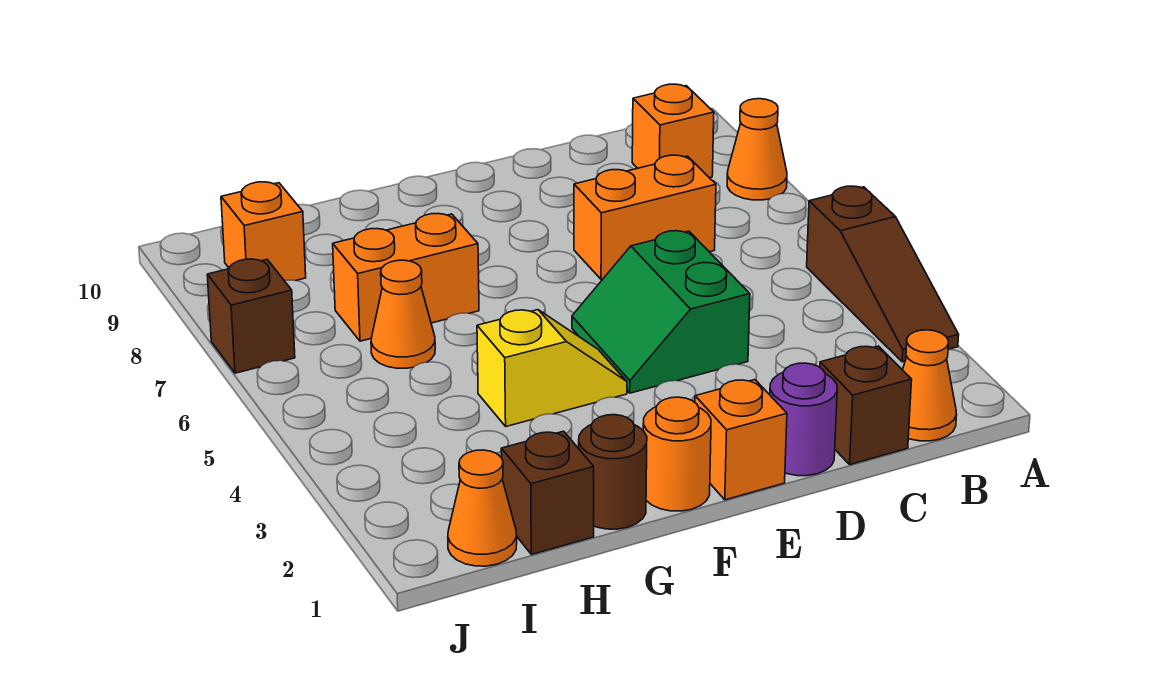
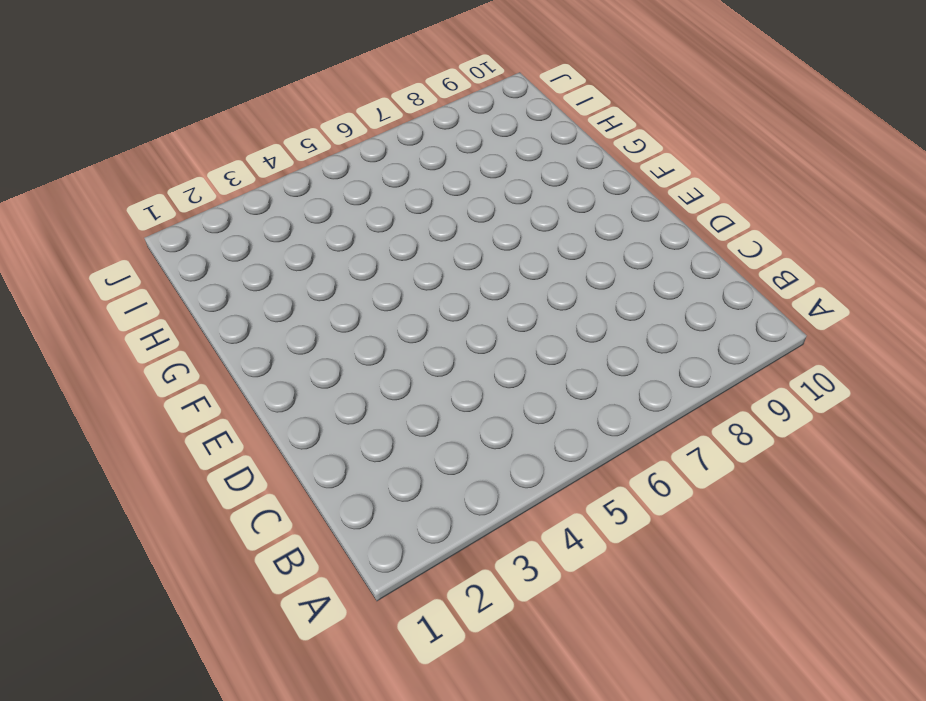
none -> brown slope A3:A5 level 1 top 5
none -> orange cone A8 level 1
none -> orange cone B1 level 1

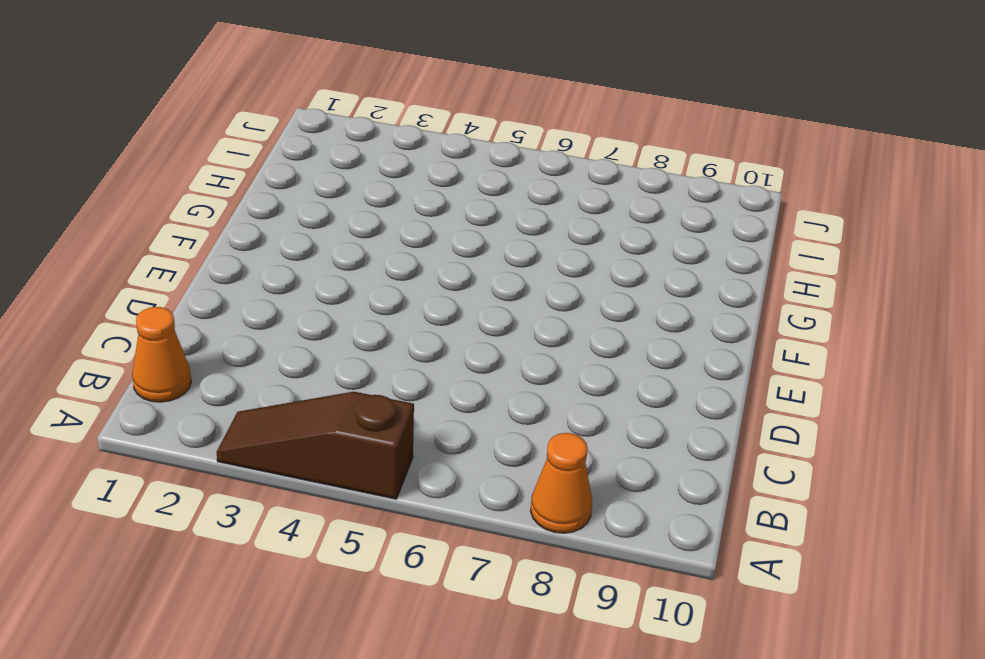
none -> orange brick B9 level 1
none -> brown brick C1 level 1
none -> orange brick C7:D7 level 1

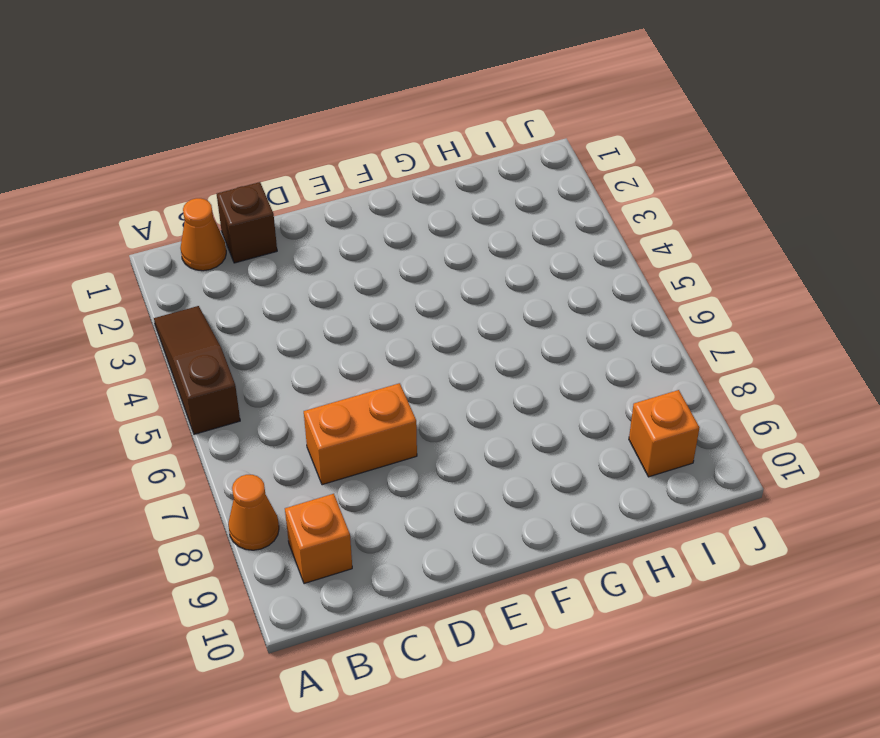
none -> purple round brick D1 level 1
none -> green slope D4:E5 level 1 top D
none -> orange brick E1 level 1

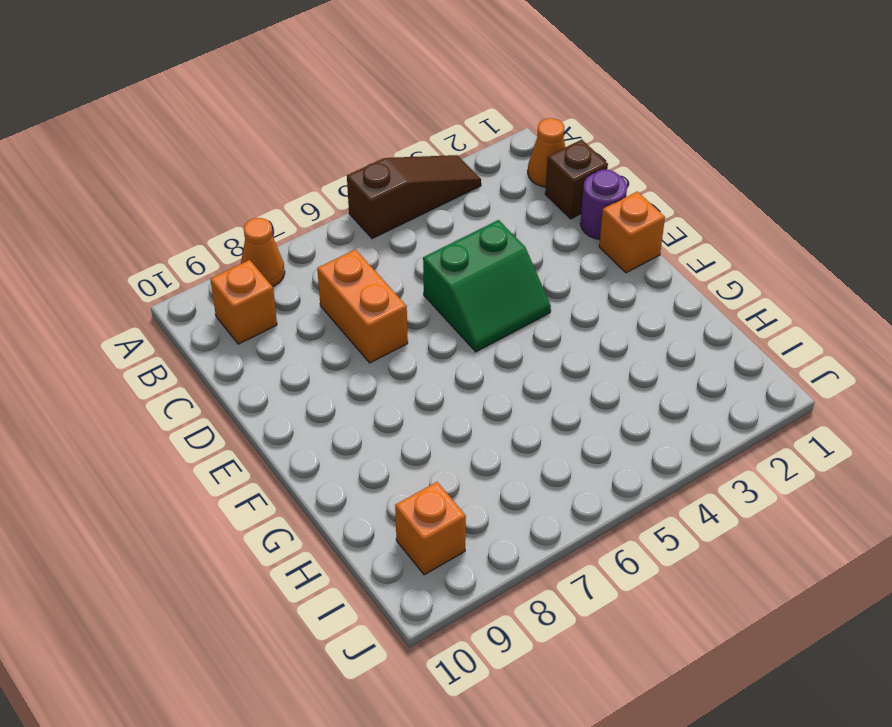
none -> orange round brick F1 level 1
none -> yellow slope F4:G4 level 1 top G
none -> brown round brick G1 level 1

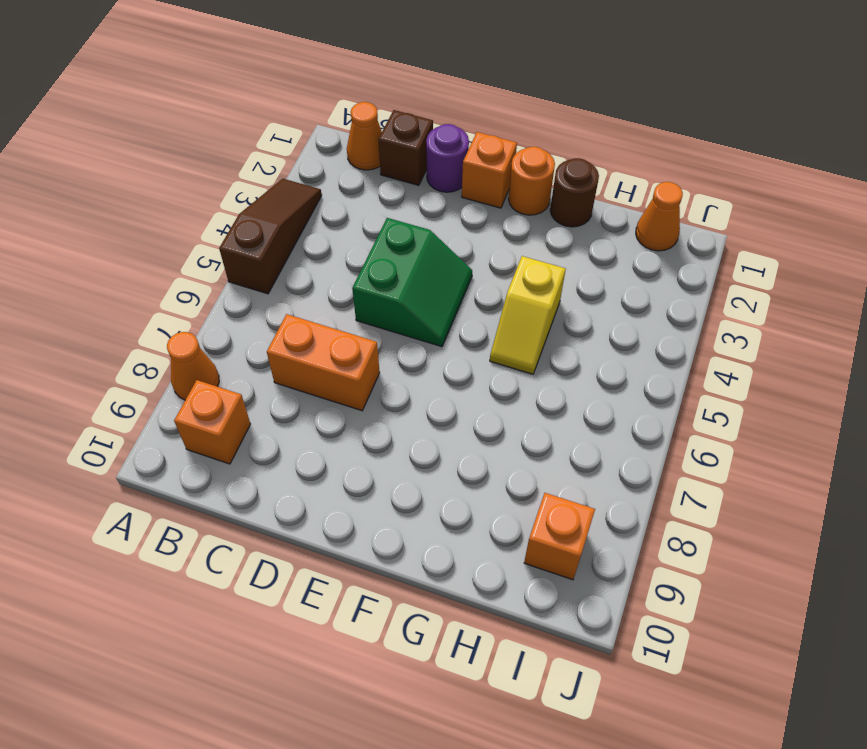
yellow slope G4:G5 level 1 top 4 -> yellow slope F4:G4 level 1 top G
none -> orange brick G7:H7 level 1
none -> brown brick H1 level 1
none -> orange cone H6 level 1

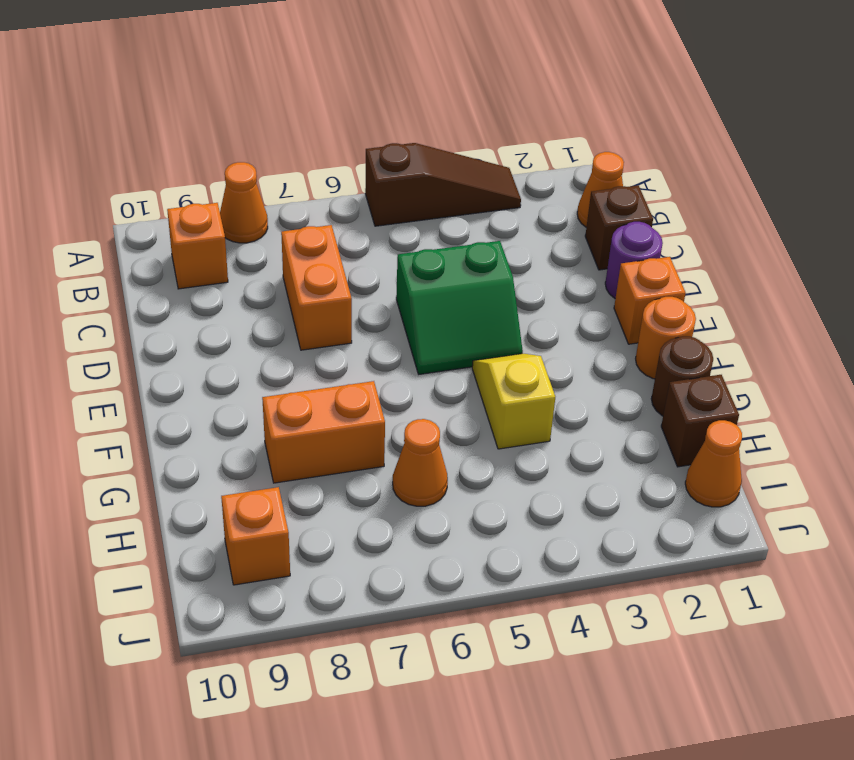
orange brick G7:G8 level 1 -> orange brick G7:H7 level 1
none -> brown brick J7 level 1

